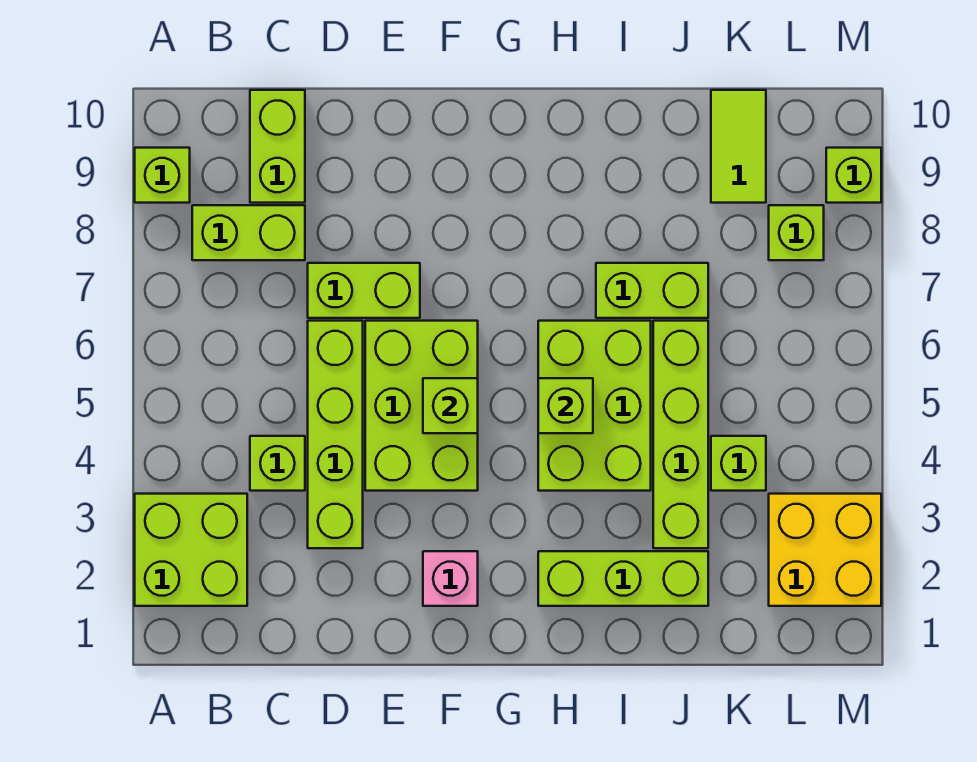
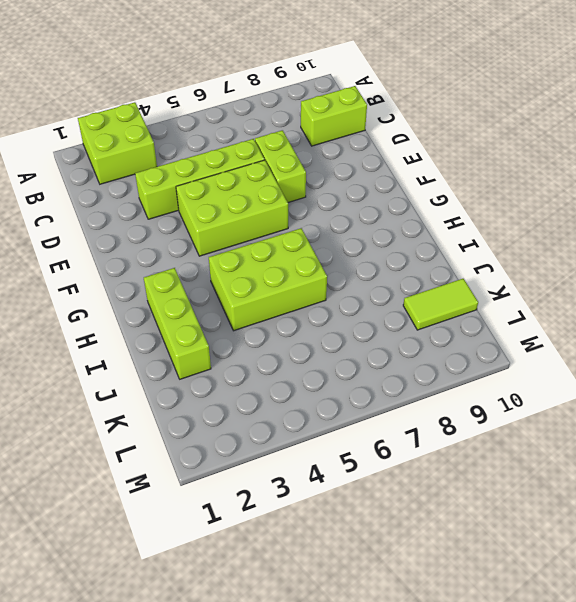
none -> lime brick A9 level 1
none -> lime brick B8:C8 level 1
none -> lime brick C4 level 1

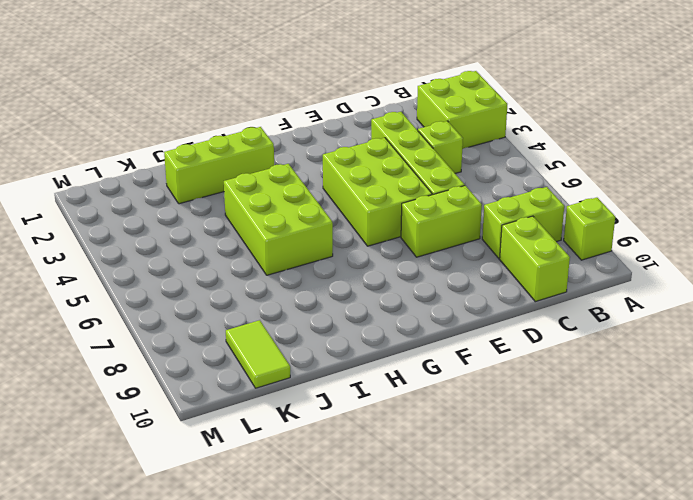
none -> pink brick F2 level 1
none -> lime brick I7:J7 level 1
none -> lime brick J3:J6 level 1

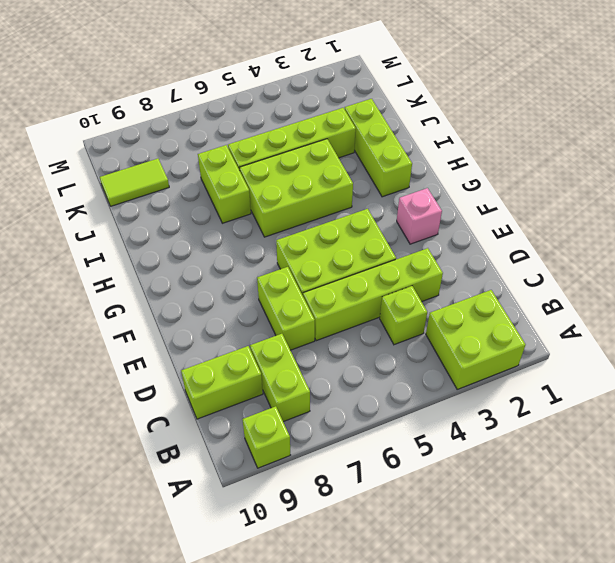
none -> lime brick K4 level 1
none -> yellow brick L2:M3 level 1
none -> lime brick L8 level 1

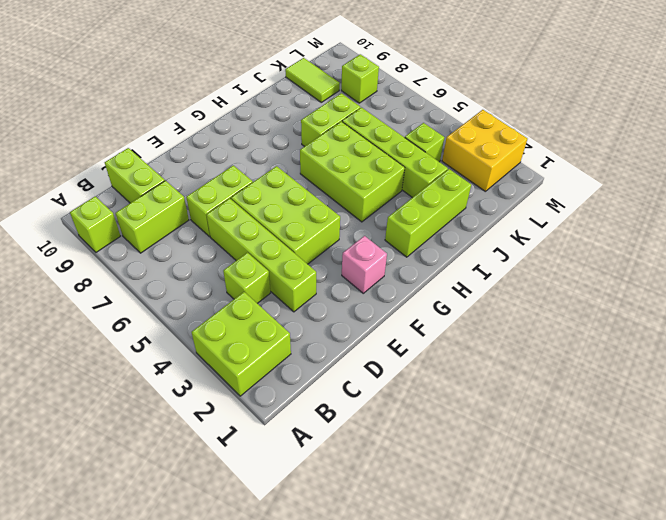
none -> lime brick M9 level 1
none -> lime brick F5 level 2
none -> lime brick H5 level 2

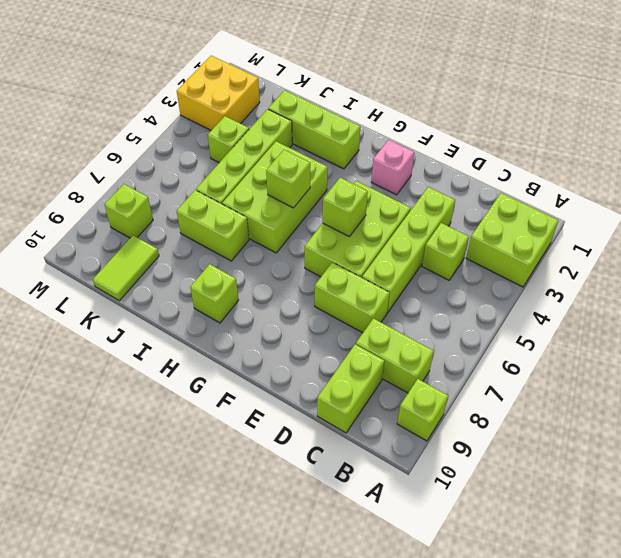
lime brick H9 level 1 -> lime brick M9 level 1

